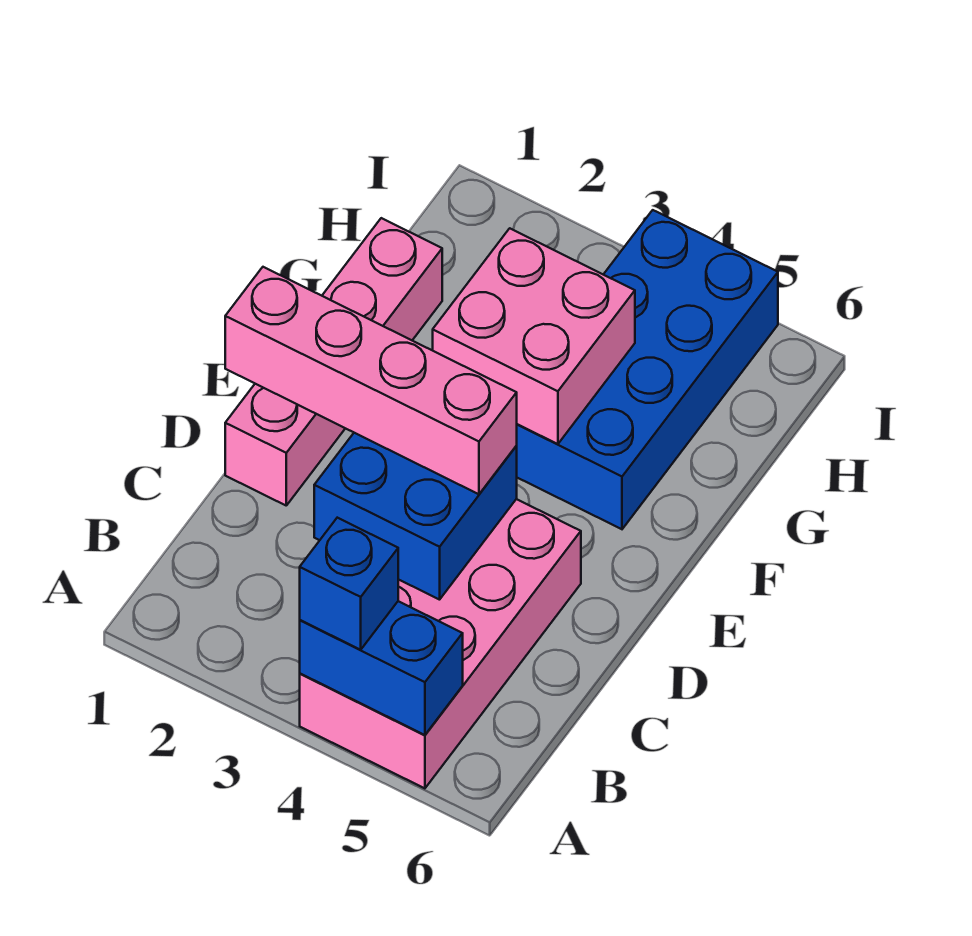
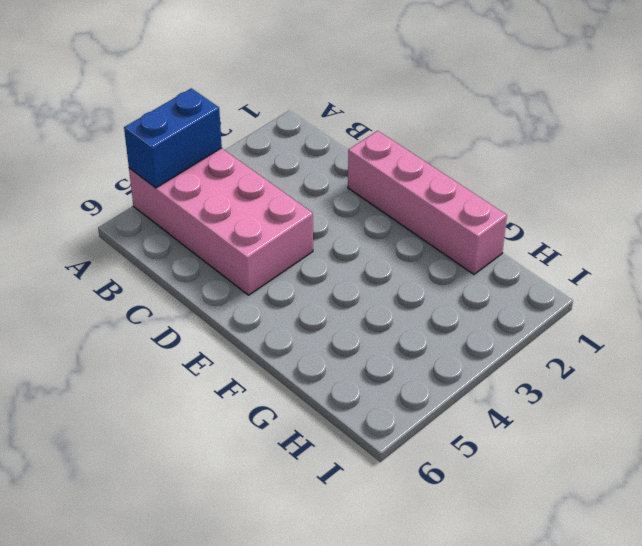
none -> blue brick F4:I5 level 1
none -> blue brick C3:D4 level 2

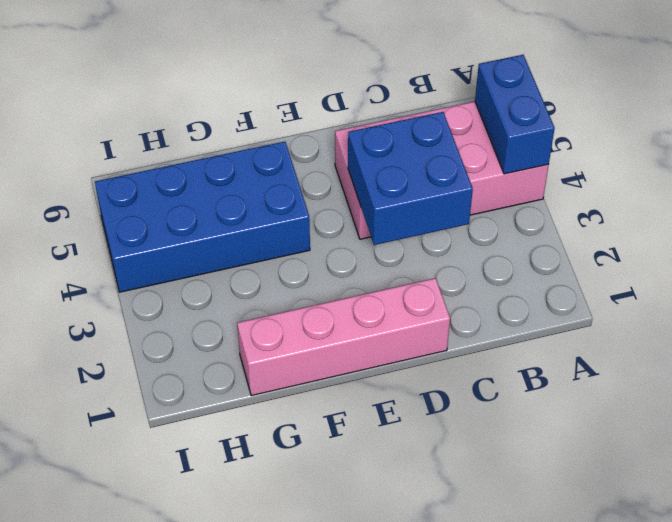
none -> pink brick F3:G4 level 2
none -> blue brick A4 level 3

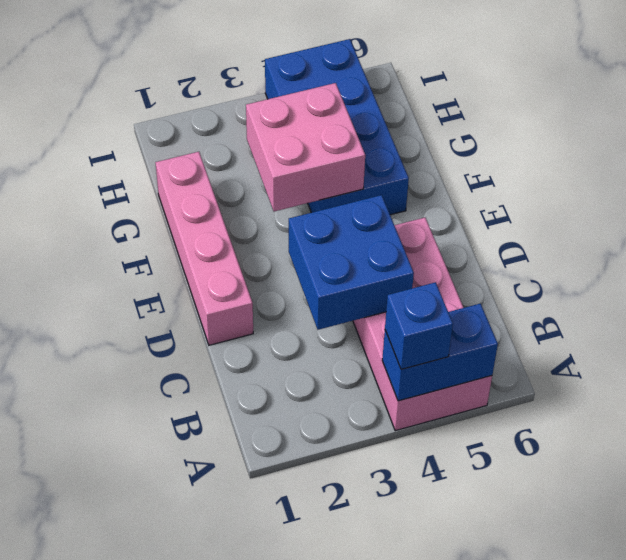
none -> pink brick D1:D4 level 3

